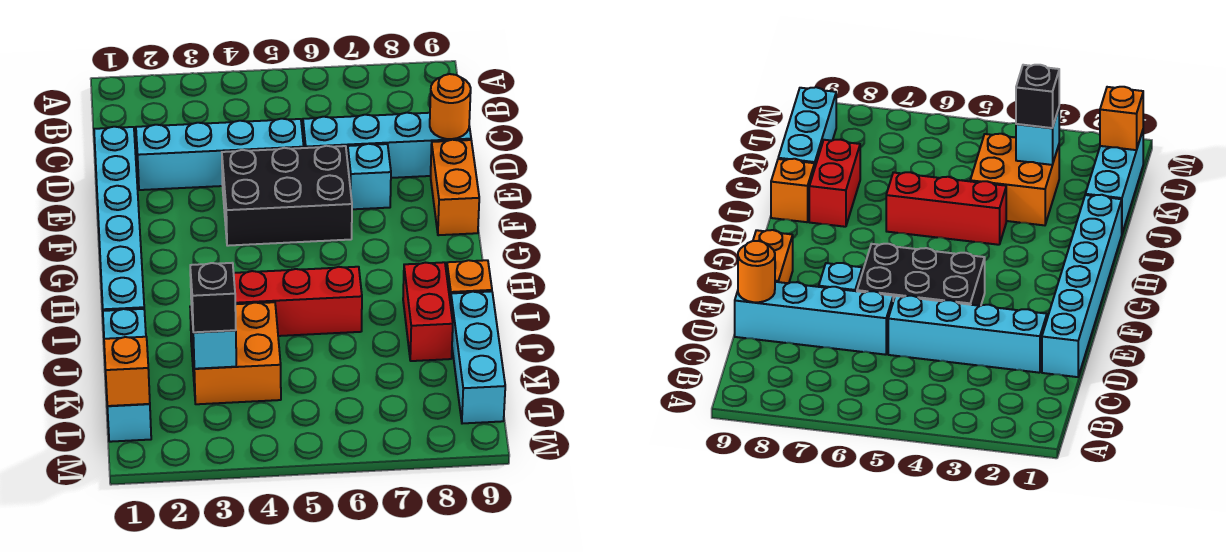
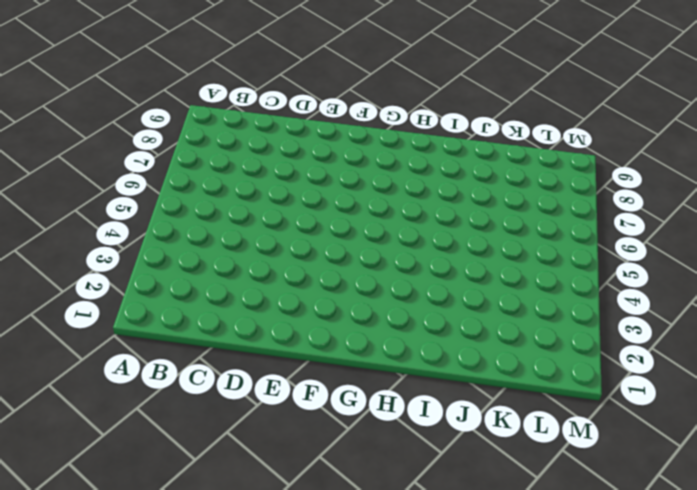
none -> cyan brick D1:I1 level 1
none -> cyan brick D2:D5 level 1
none -> cyan brick D6:D9 level 1

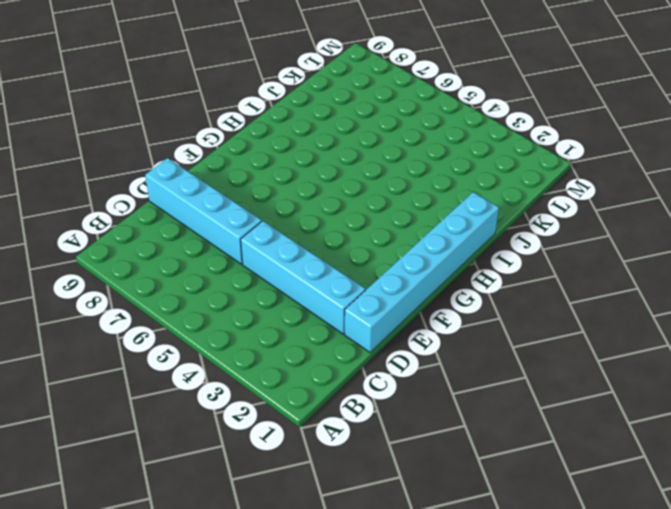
none -> black brick E4:F6 level 1
none -> cyan brick E7 level 1
none -> orange brick E9:F9 level 1

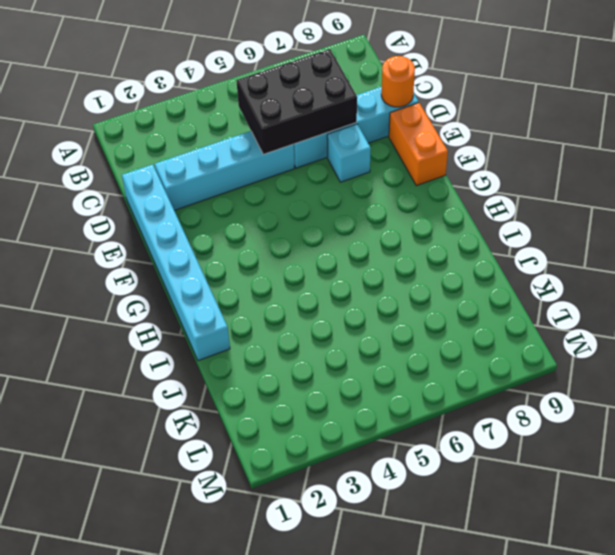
black brick C5:D7 level 2 -> black brick E4:F6 level 1
none -> red brick I4:I6 level 1
none -> red brick I8:J8 level 1
none -> orange brick I9 level 1

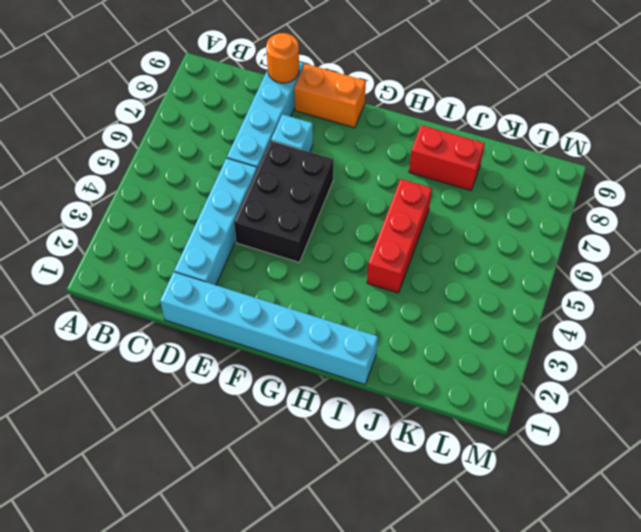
none -> orange brick I9 level 1
none -> cyan brick J1:L1 level 1
none -> orange brick J3:K4 level 1

